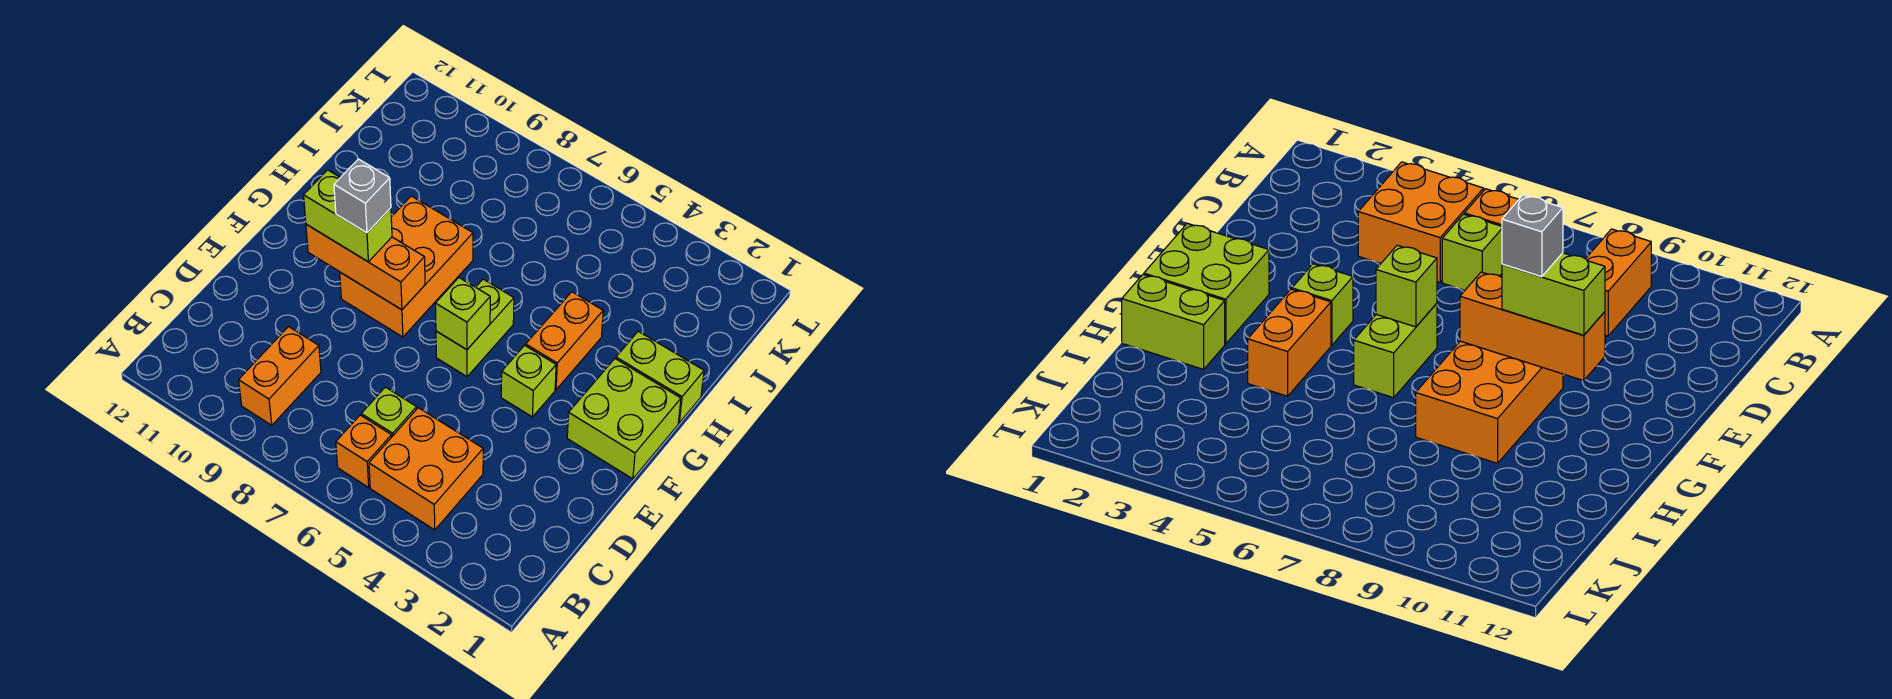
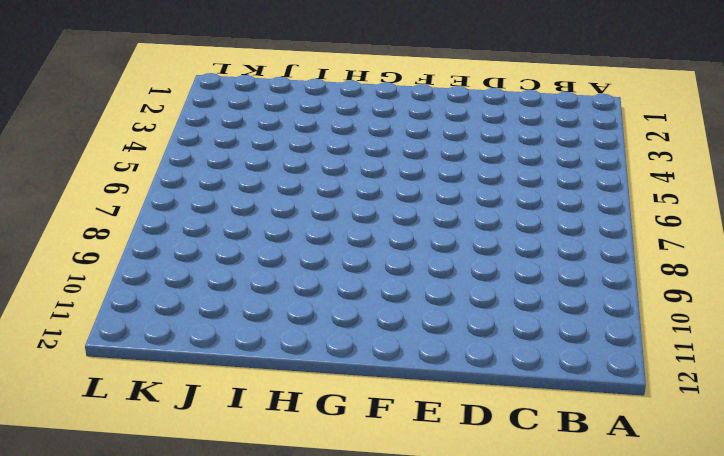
none -> orange brick B4:C5 level 1
none -> orange brick B6 level 1
none -> orange brick B9:C9 level 1

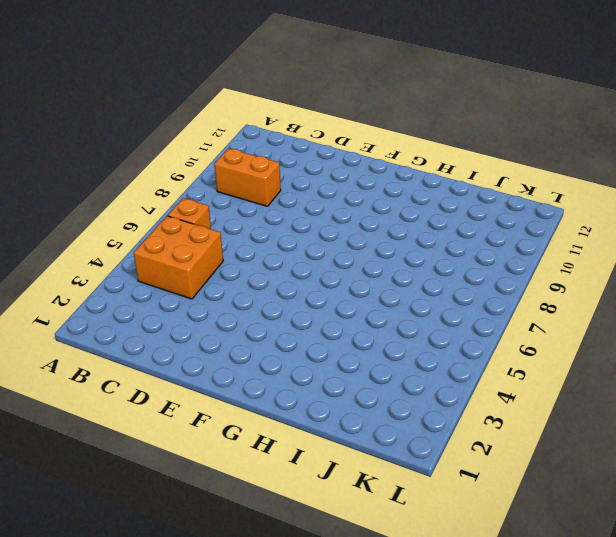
none -> lime brick C6 level 1
none -> lime brick F1:G2 level 1
none -> lime brick F4 level 1

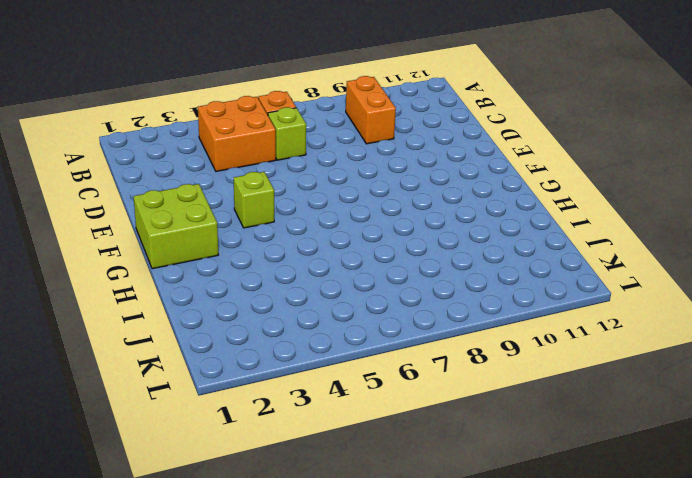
none -> lime brick F6:G6 level 1
none -> orange brick F8:H9 level 1
none -> orange brick G4:H4 level 1

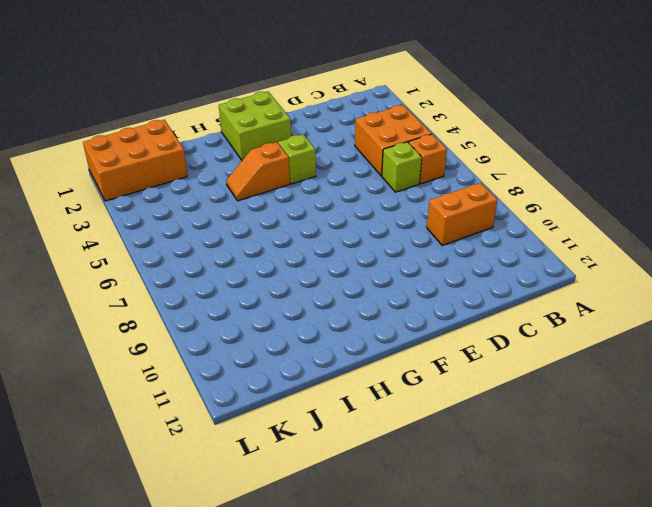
orange slope G4:H4 level 1 top G -> orange brick G4:H4 level 1
orange brick J1:L2 level 1 -> orange brick F8:H9 level 1
none -> lime brick F6:G6 level 1
none -> lime brick H1:H2 level 1
none -> lime brick F6 level 2

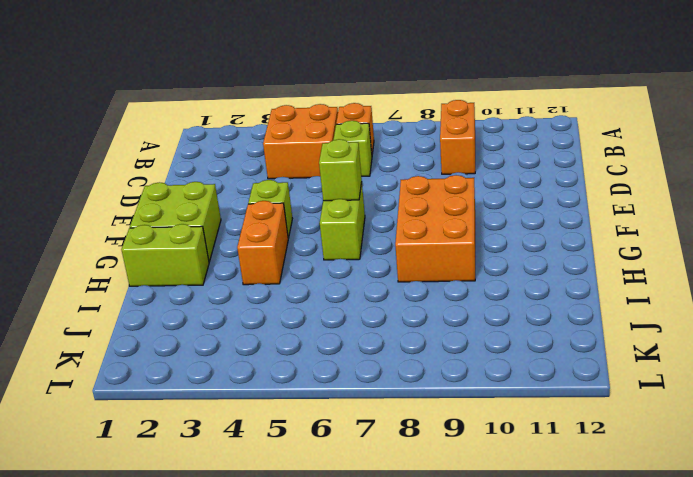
none -> orange brick F8:F10 level 2
none -> lime brick F9:F10 level 3
none -> grey brick F9 level 4

